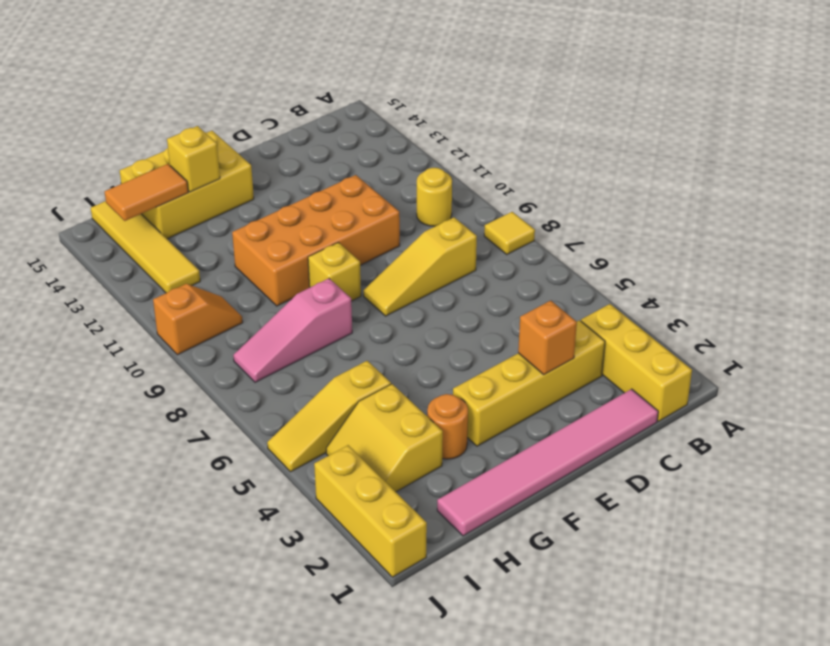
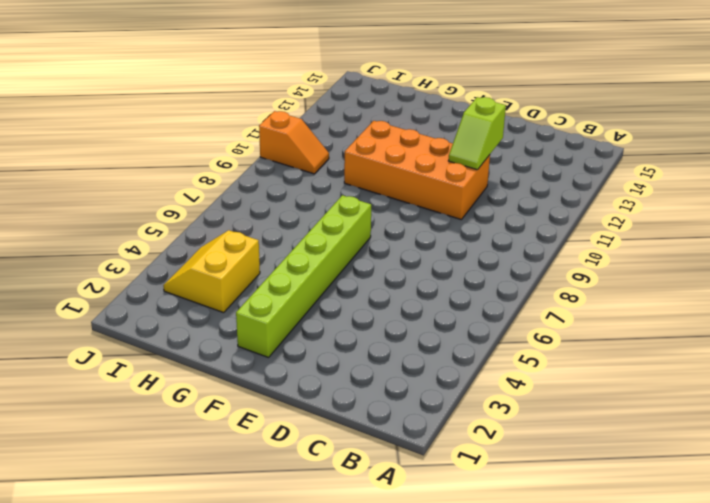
lime slope D11:D12 level 2 top 12 -> none
lime brick F2:F7 level 1 -> yellow brick C3:F3 level 1
none -> yellow tile A8 level 1
none -> yellow brick B1:B3 level 1
none -> yellow round brick B10 level 1

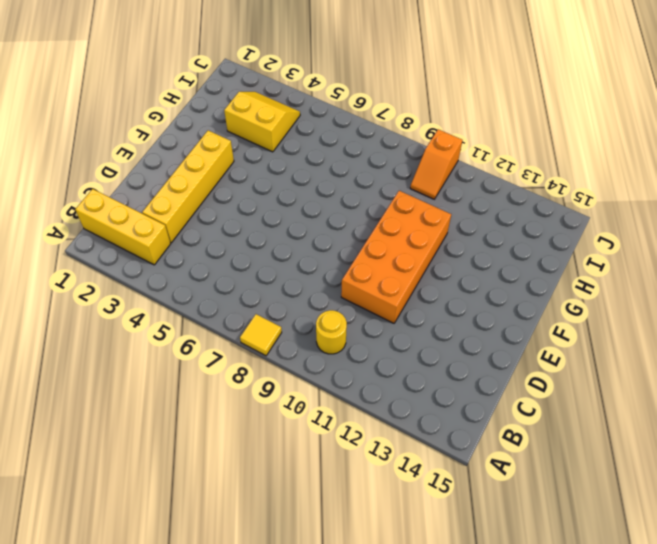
none -> pink tile C1:H1 level 1
none -> yellow slope C8:E8 level 1 top C
none -> yellow brick F9 level 1

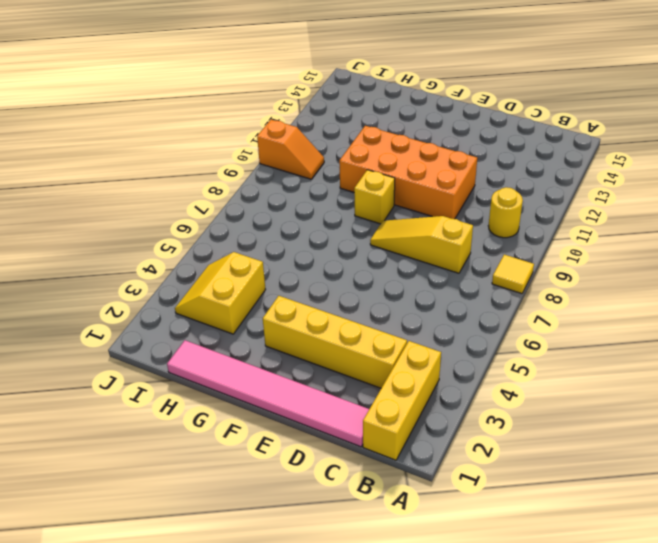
none -> yellow brick F14:H15 level 1
none -> orange round brick G3 level 1
none -> pink slope G8:I8 level 1 top G

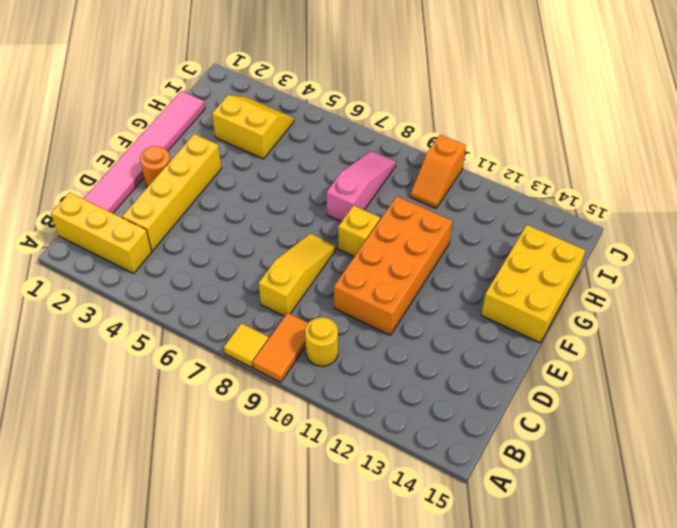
orange tile A9:B9 level 1 -> orange tile H14:I14 level 2
orange round brick E2 level 1 -> orange round brick G3 level 1
none -> yellow slope H5:J5 level 1 top H
none -> yellow tile I12:I15 level 1
none -> yellow brick J1:J3 level 1

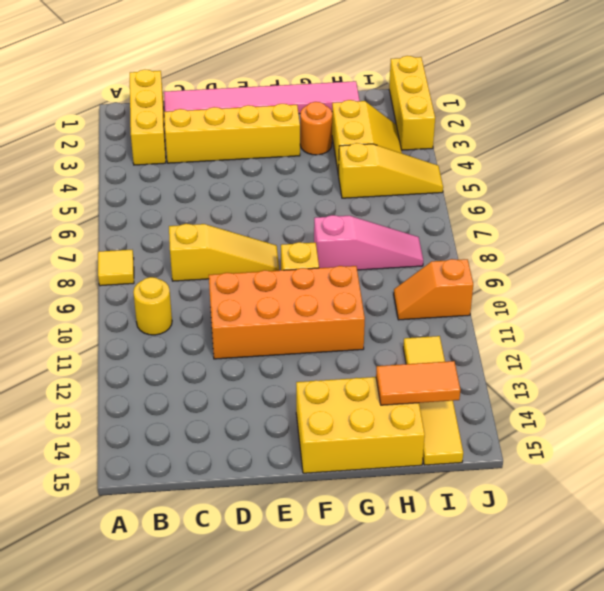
none -> orange brick D3 level 2
none -> yellow brick G14 level 2

